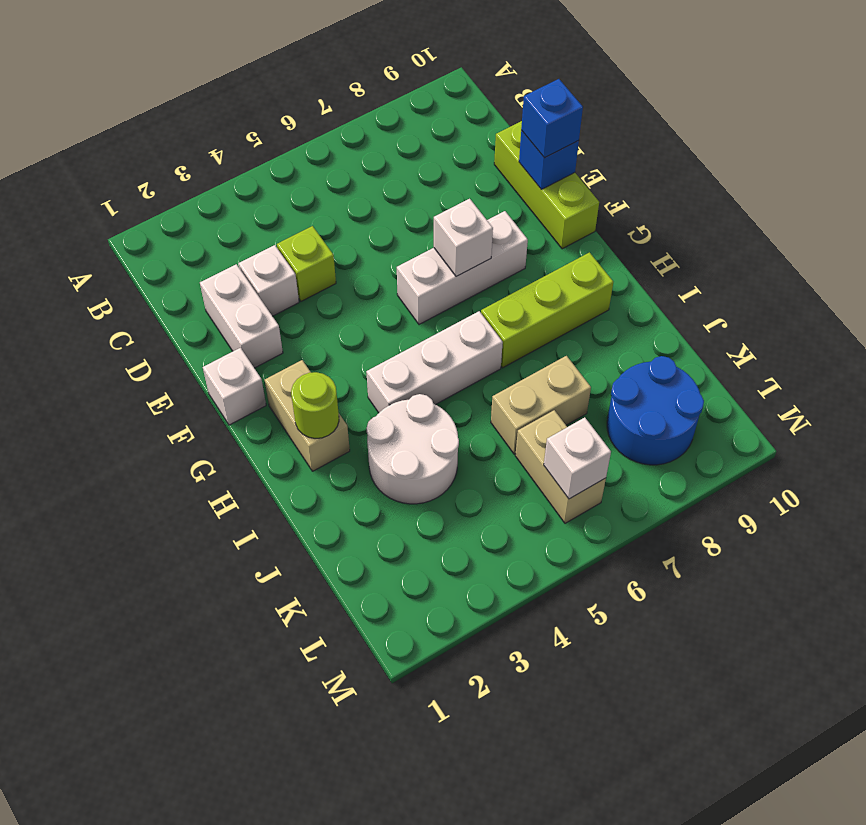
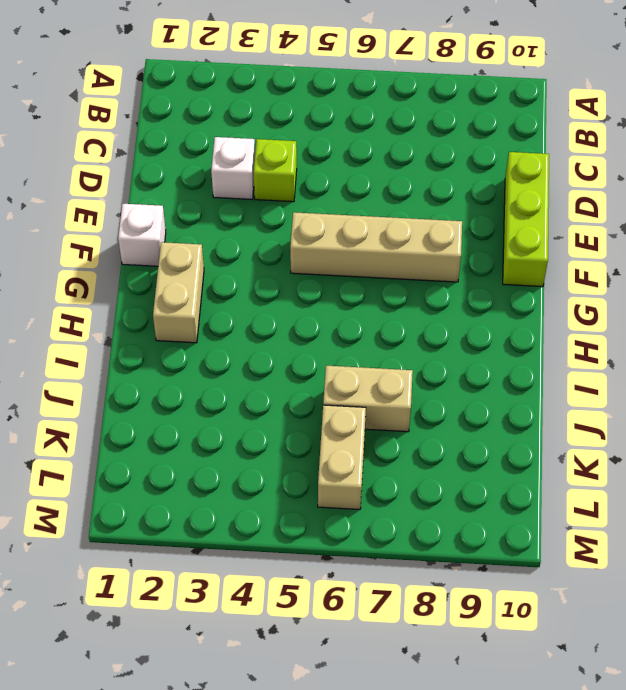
tan brick F5:F8 level 1 -> white brick F6:F8 level 1
none -> white brick D2:E2 level 1
none -> white brick H4:H6 level 1
none -> lime brick H7:H9 level 1

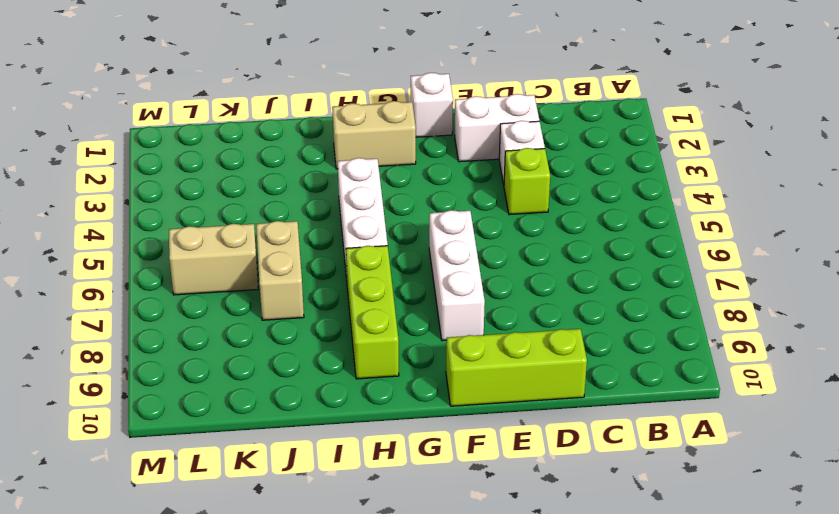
none -> white round brick I3:J4 level 1
none -> blue round brick K8:L9 level 1
none -> blue brick E10 level 2

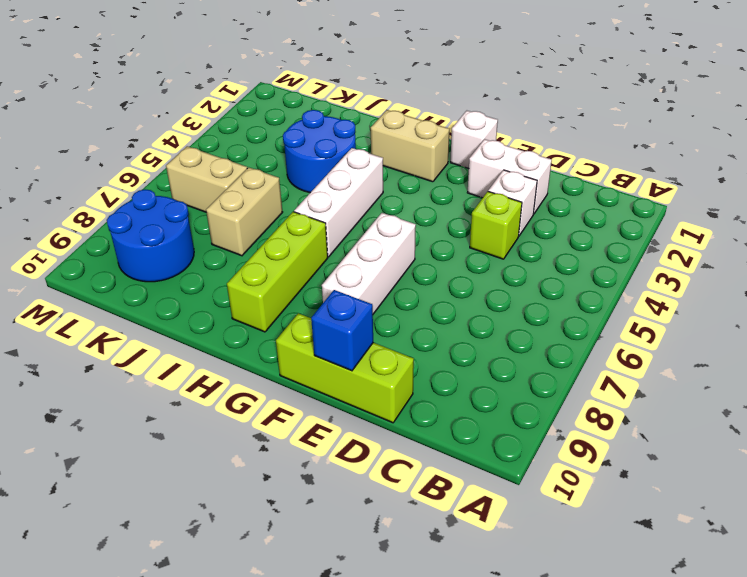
blue round brick I3:J4 level 1 -> white round brick I3:J4 level 1
none -> white brick F7 level 2
none -> lime round brick H2 level 2
none -> white brick L6 level 2

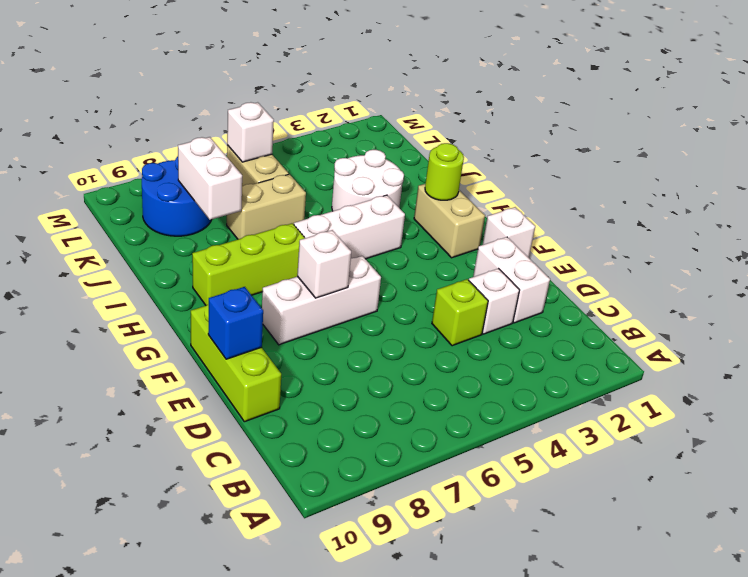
white brick J8:K8 level 2 -> none
none -> blue brick E10 level 3

